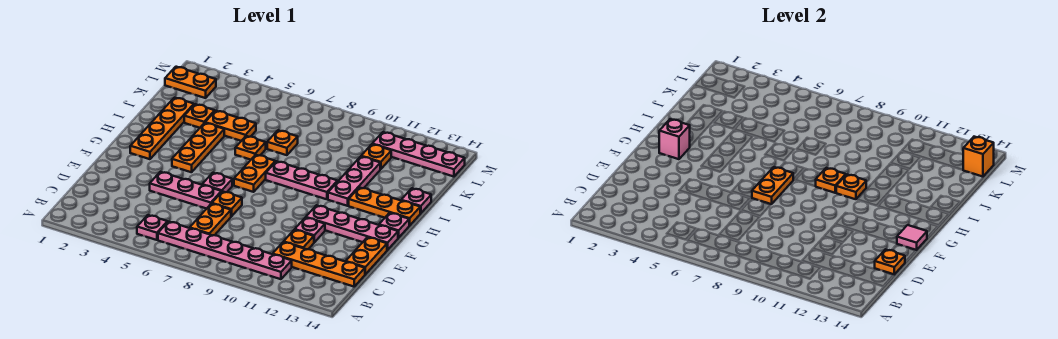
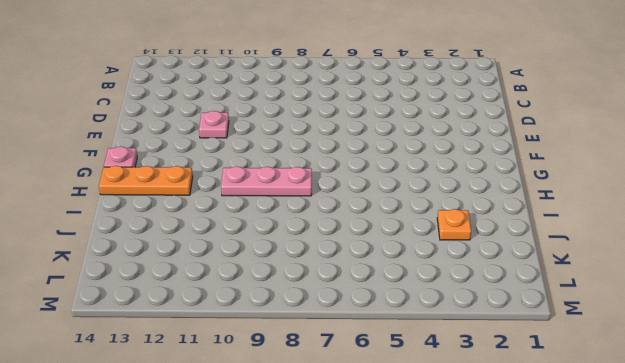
none -> pink plate B5 level 1
none -> pink plate B6:B11 level 1
none -> orange plate C7:D7 level 1
none -> orange plate C11:C14 level 1

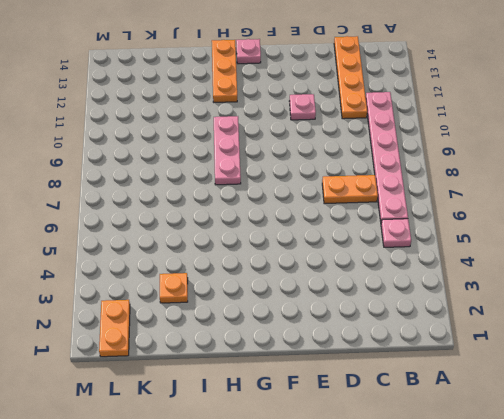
none -> orange plate D11 level 1
none -> orange plate D14:E14 level 1
none -> pink plate E4:E6 level 1
none -> orange plate E7 level 1

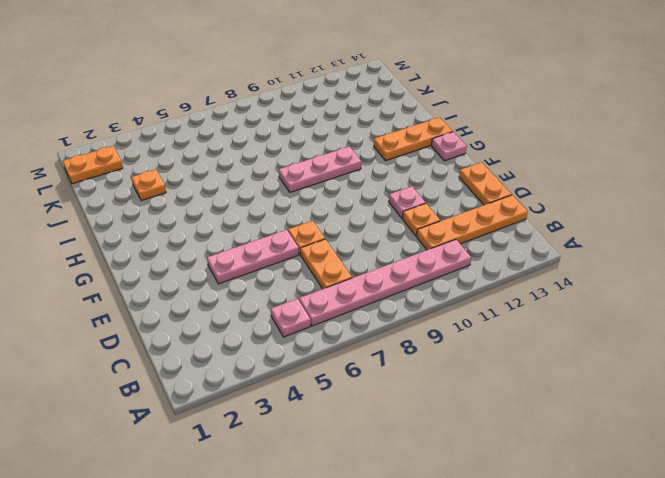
none -> pink plate F6 level 1
none -> pink plate F11:F14 level 1
none -> orange plate G2:J2 level 1
none -> orange plate G4:I4 level 1

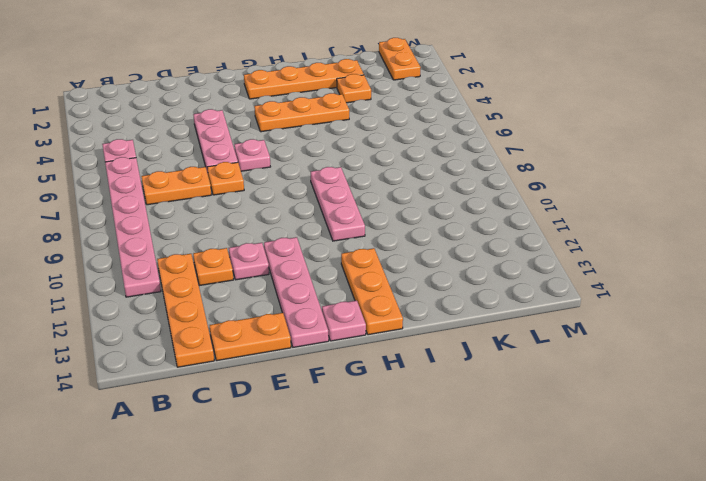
none -> orange plate G7:H7 level 1
none -> pink plate H11:J11 level 1
none -> orange plate I6 level 1
none -> pink plate I14 level 1

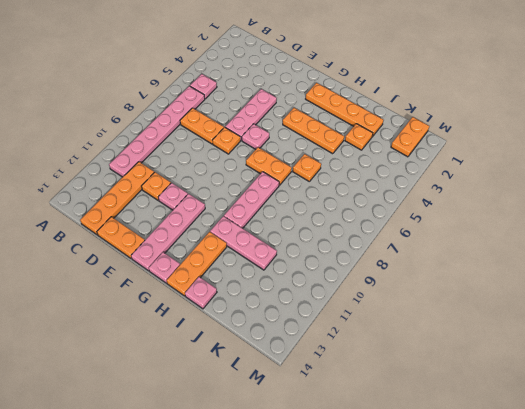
none -> orange plate J4:J5 level 1
none -> orange plate J7 level 1
none -> orange plate K11 level 1
none -> pink plate L11:L14 level 1

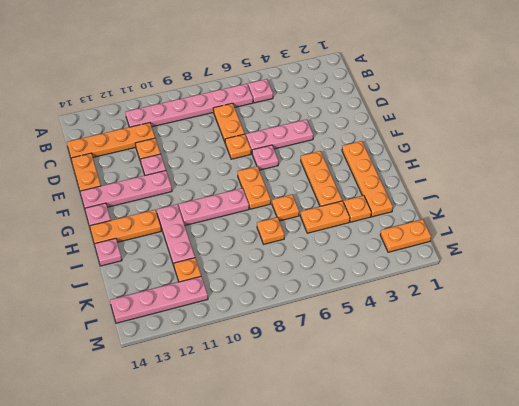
none -> orange plate D14 level 2
none -> orange plate F7:G7 level 2
none -> pink tile F14 level 2
none -> pink brick G2 level 2

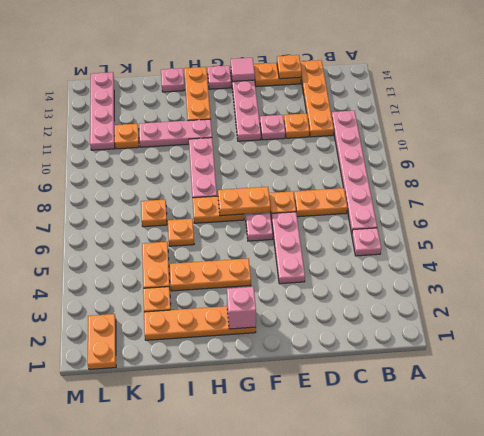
none -> orange plate H9 level 2
none -> orange plate H10 level 2
none -> orange brick L14 level 2

